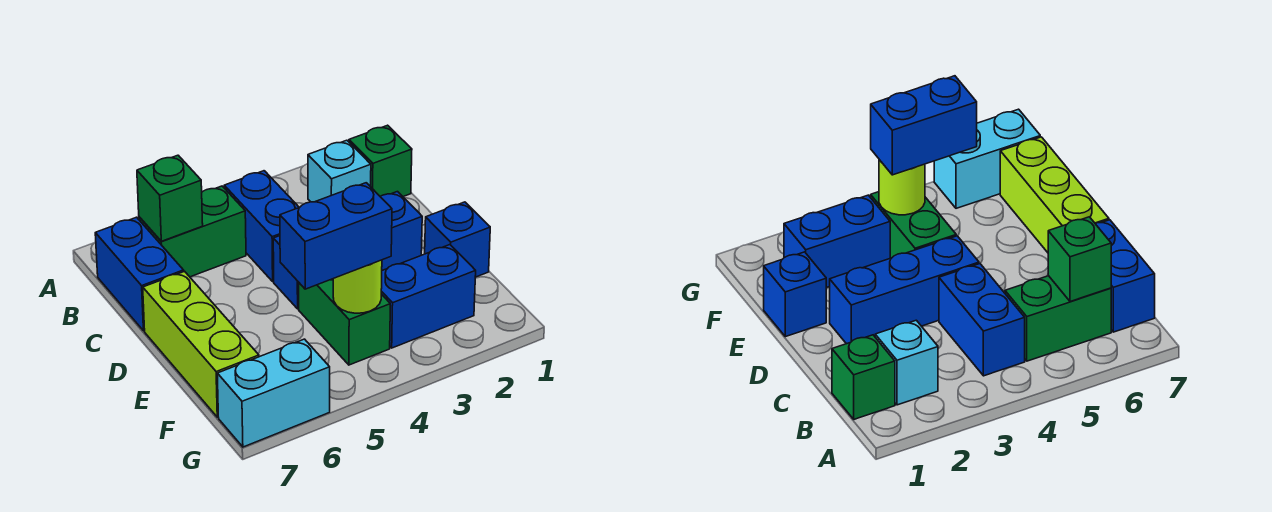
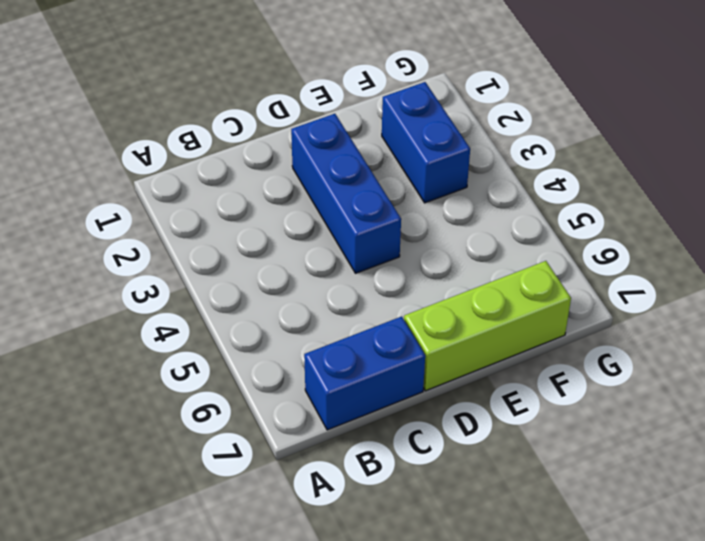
none -> green brick B1 level 1
none -> cyan brick B2 level 1
none -> blue brick B4:C4 level 1

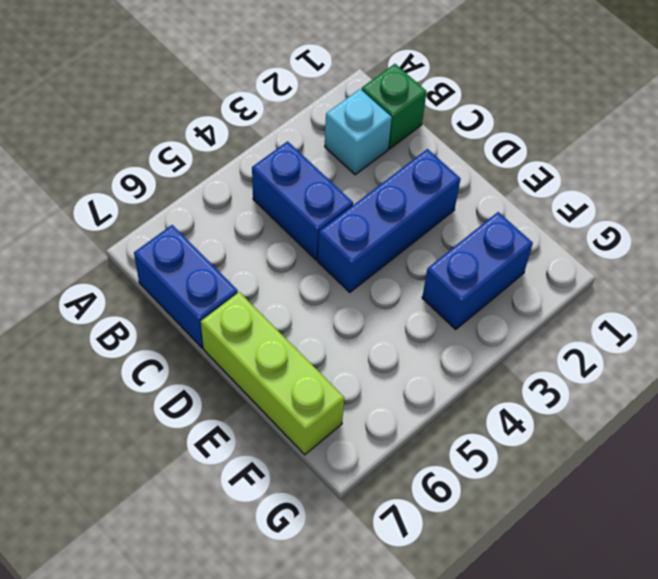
none -> green brick B5:B6 level 1
none -> blue brick E1 level 1
none -> green brick E4:F4 level 1

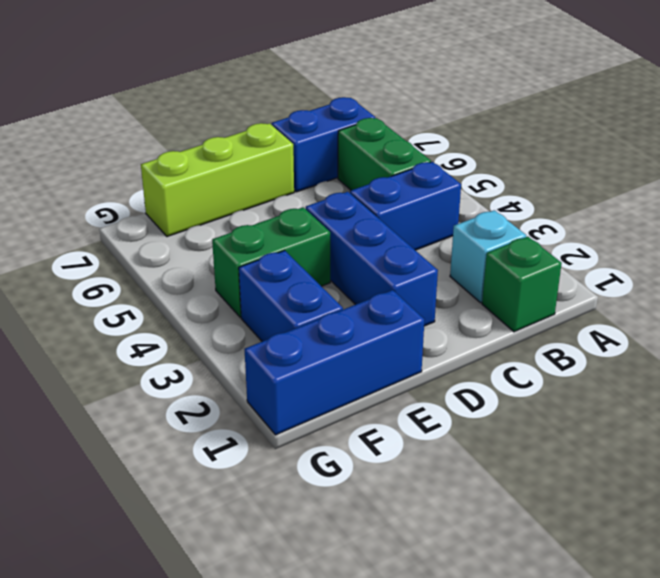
blue brick E1:G1 level 1 -> blue brick E1 level 1
none -> cyan brick G6:G7 level 1
none -> green brick B6 level 2
none -> lime round brick F4 level 2

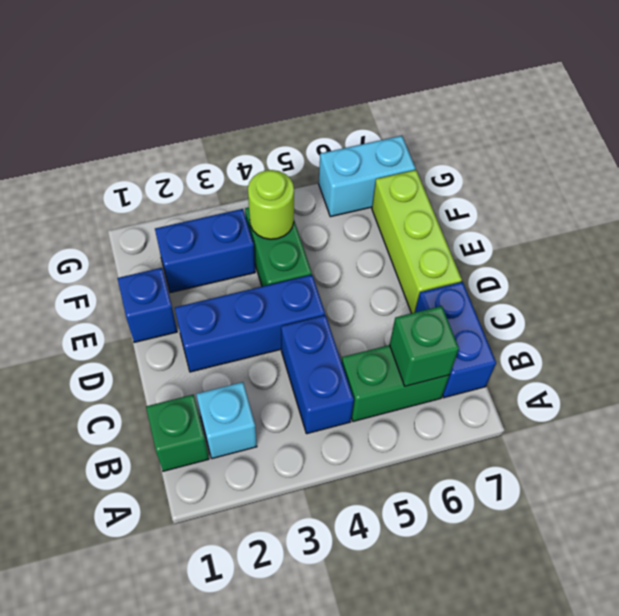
none -> blue brick F4:F5 level 3

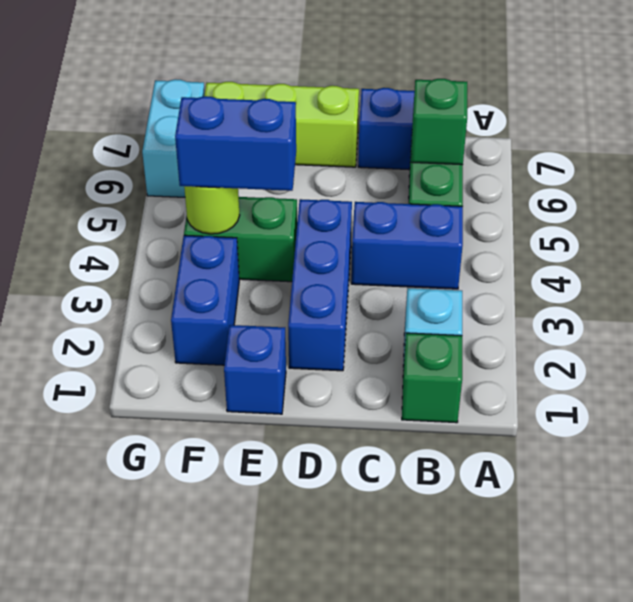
blue brick E4:F4 level 3 -> blue brick F4:F5 level 3

